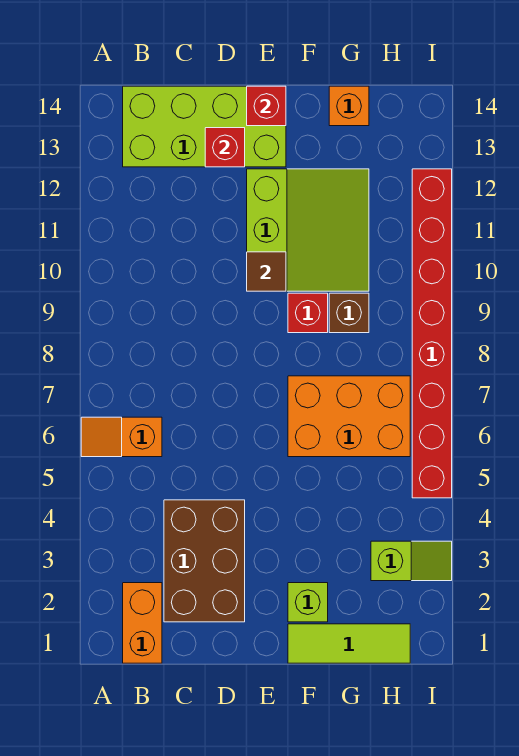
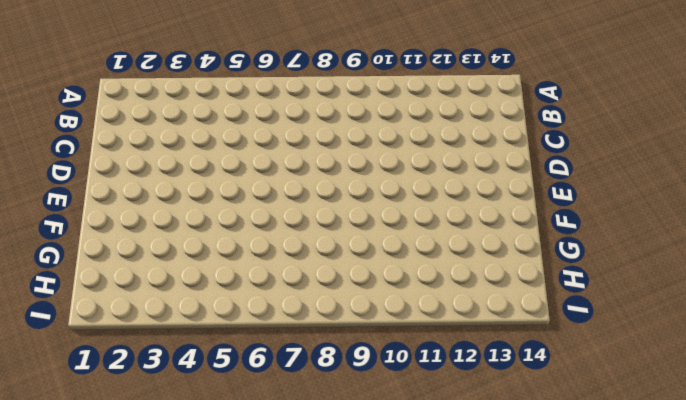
none -> orange slope A6:B6 level 1 top B
none -> orange brick B1:B2 level 1
none -> lime brick B13:E14 level 1

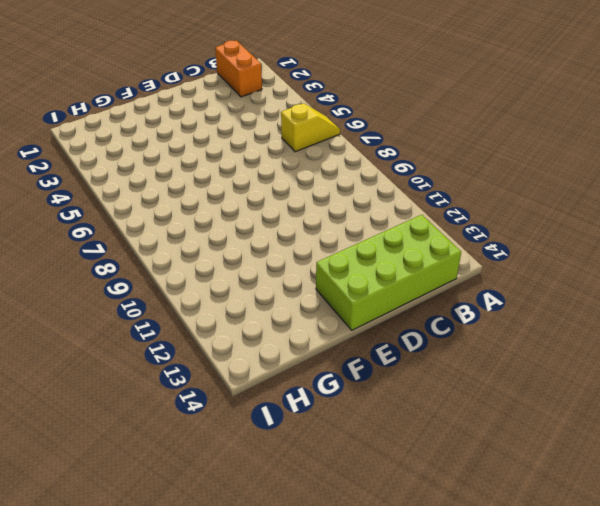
yellow slope A6:B6 level 1 top B -> orange slope A6:B6 level 1 top B
none -> brown brick C2:D4 level 1
none -> lime slope E10:G12 level 1 top E
none -> lime tile F1:H1 level 1

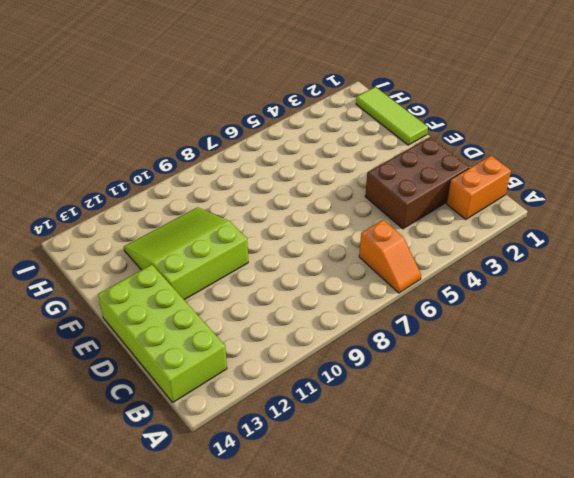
none -> lime brick F2 level 1
none -> orange brick F6:H7 level 1
none -> red brick F9 level 1

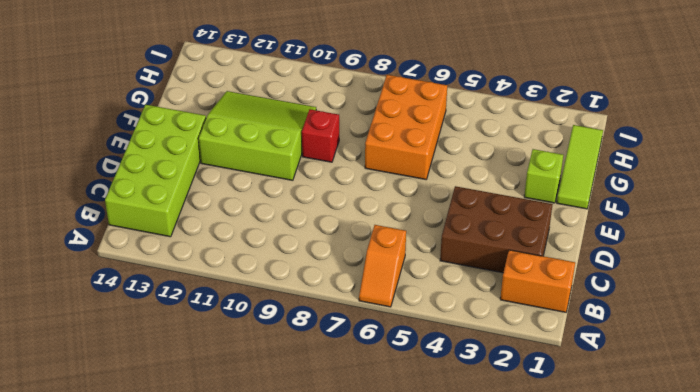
none -> brown brick G9 level 1
none -> orange brick G14 level 1
none -> lime slope H3:I3 level 1 top H

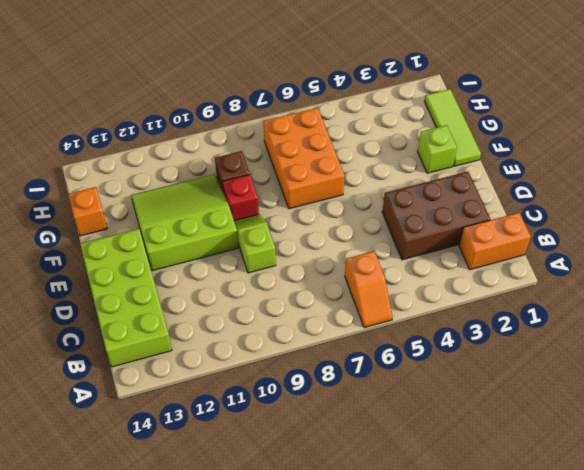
lime slope D9:E9 level 1 top D -> lime slope H3:I3 level 1 top H
none -> red brick I5:I12 level 1
none -> red brick D13 level 2
none -> brown tile E10 level 2

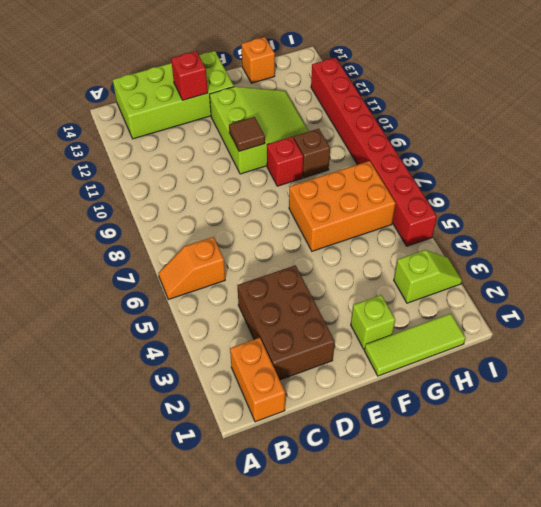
none -> red brick E14 level 2

